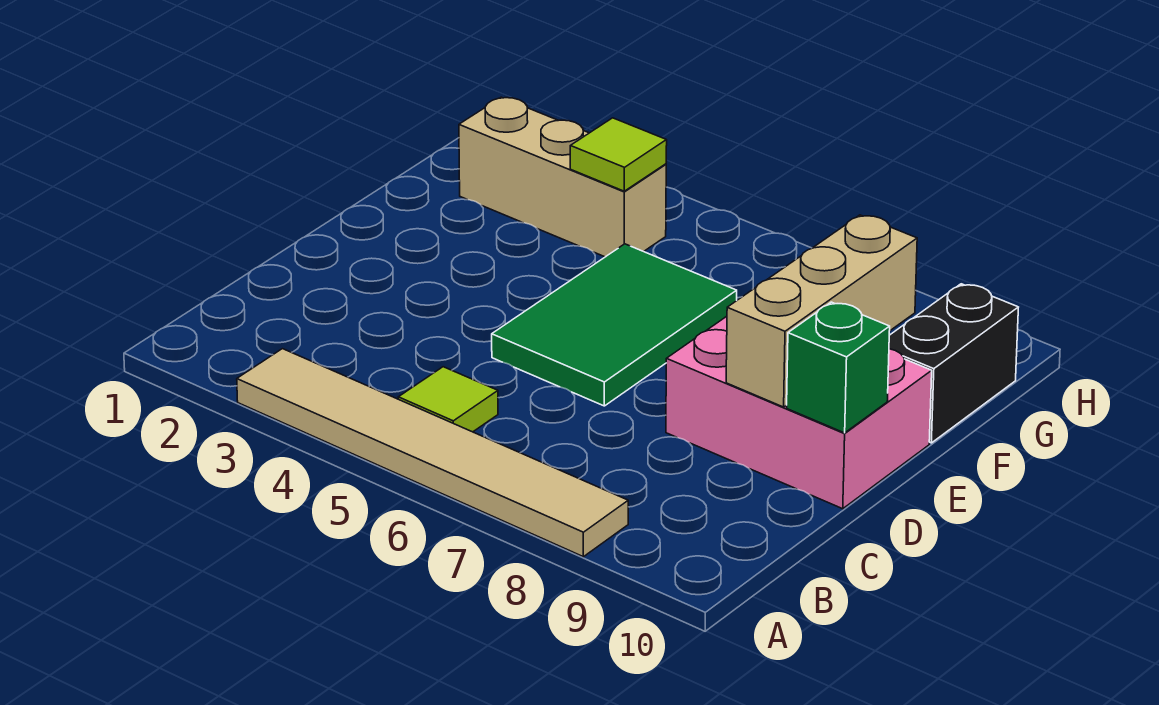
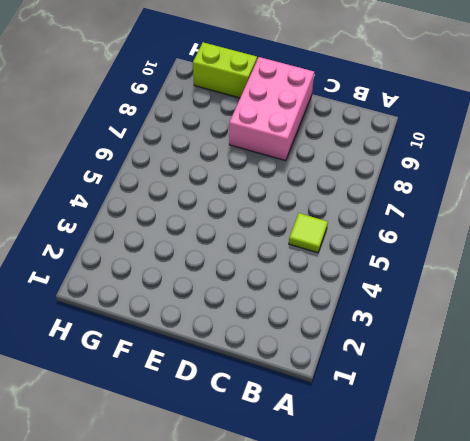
lime brick F10:G10 level 1 -> black brick F10:G10 level 1
none -> tan tile A3:A8 level 1
none -> green tile D5:F6 level 1

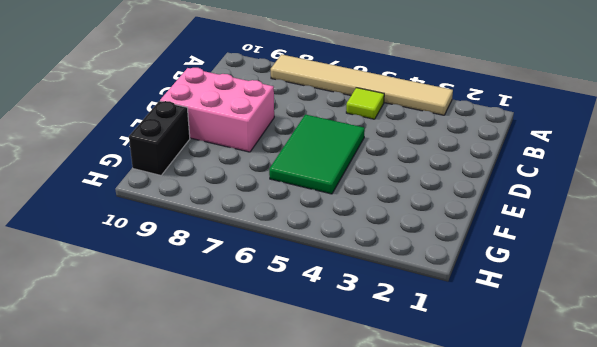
none -> tan brick G2:G4 level 1
none -> tan brick D9:F9 level 2

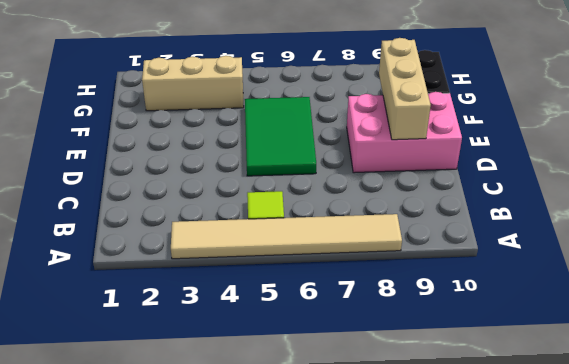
none -> green brick D10 level 2
none -> lime tile G4 level 2

